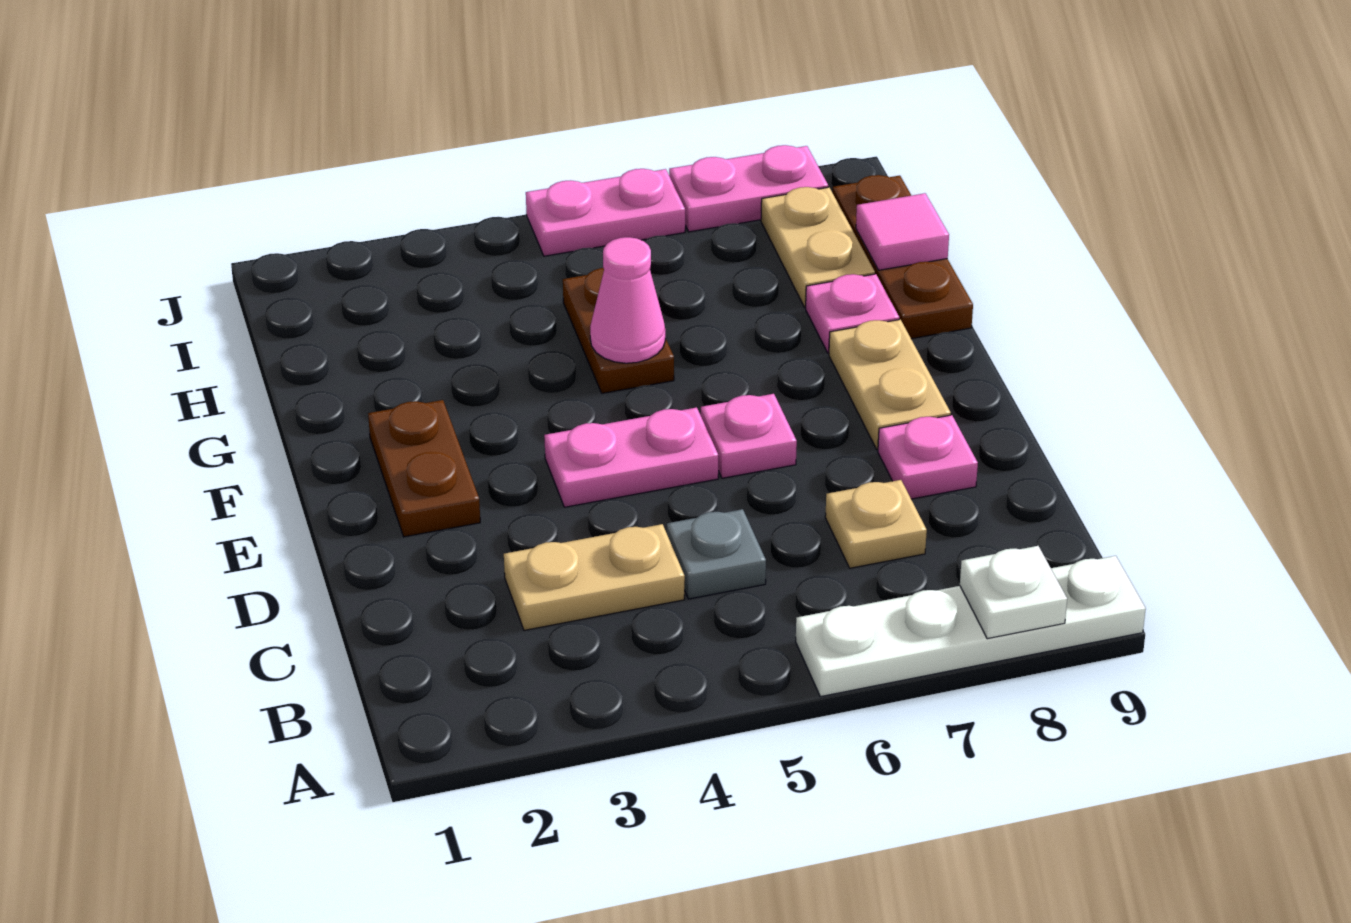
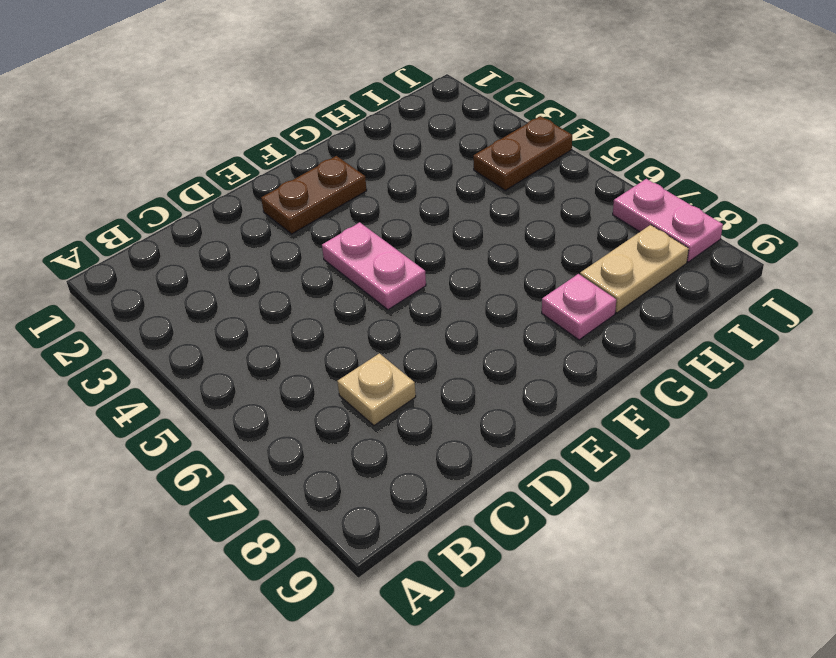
brown plate I4:J4 level 1 -> brown plate G5:H5 level 1
none -> white plate A6:A9 level 1
none -> tan plate C3:C4 level 1
none -> grey plate C5 level 1

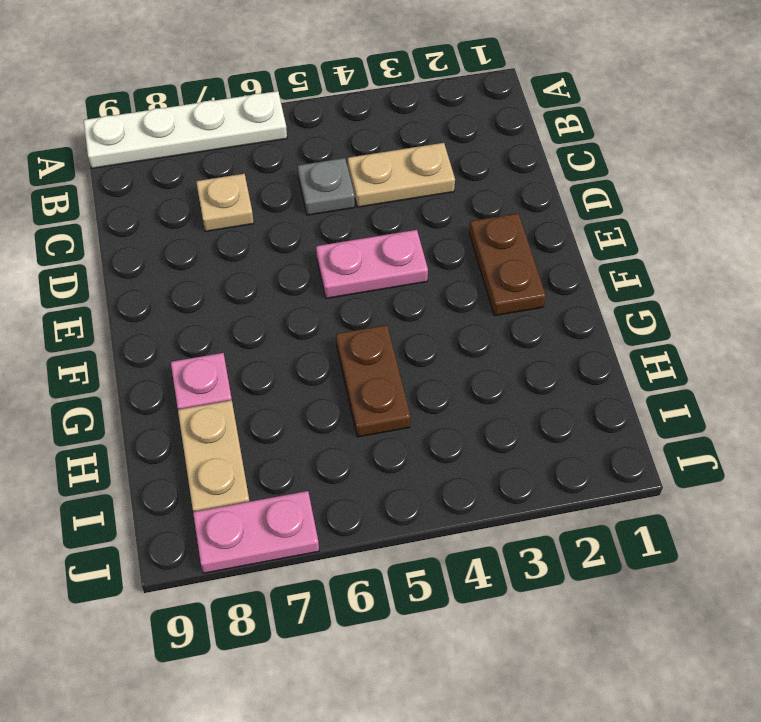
none -> pink plate D8 level 1
none -> pink plate E6 level 1
none -> tan plate E8:F8 level 1

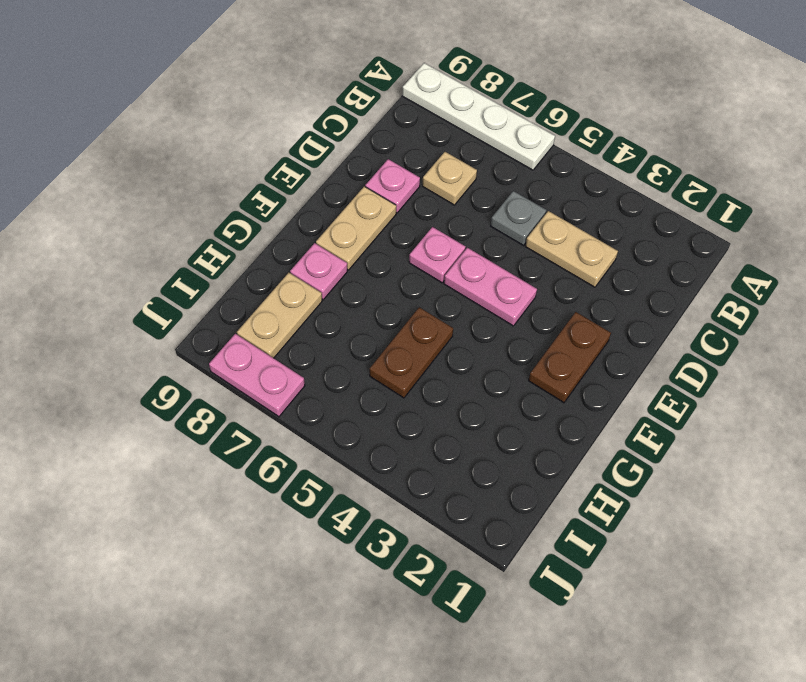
none -> brown plate G9:I9 level 1
none -> pink plate J5:J6 level 1
none -> white plate A8 level 2

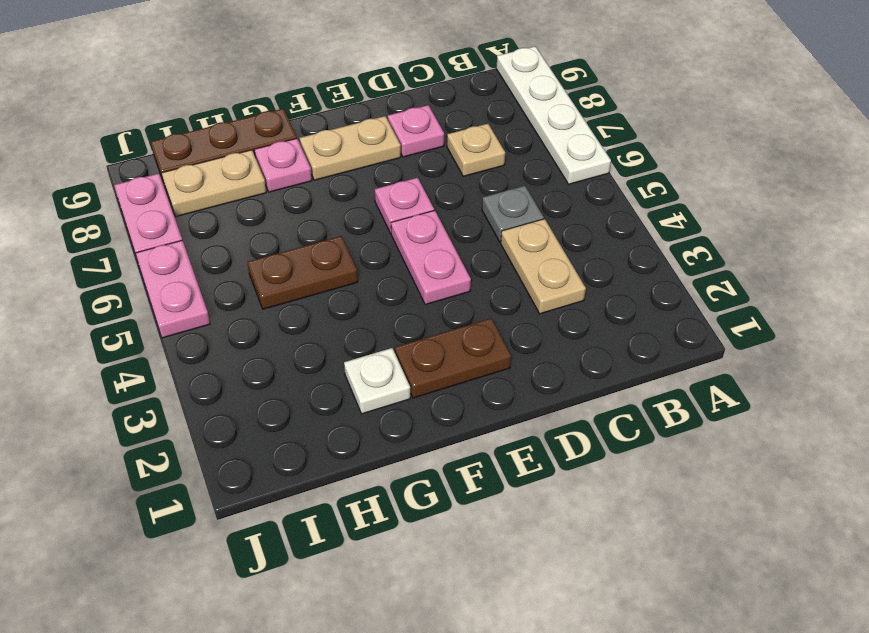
white plate G2 level 1 -> white plate A8 level 2
none -> pink cone G5 level 2
none -> pink tile H9 level 2

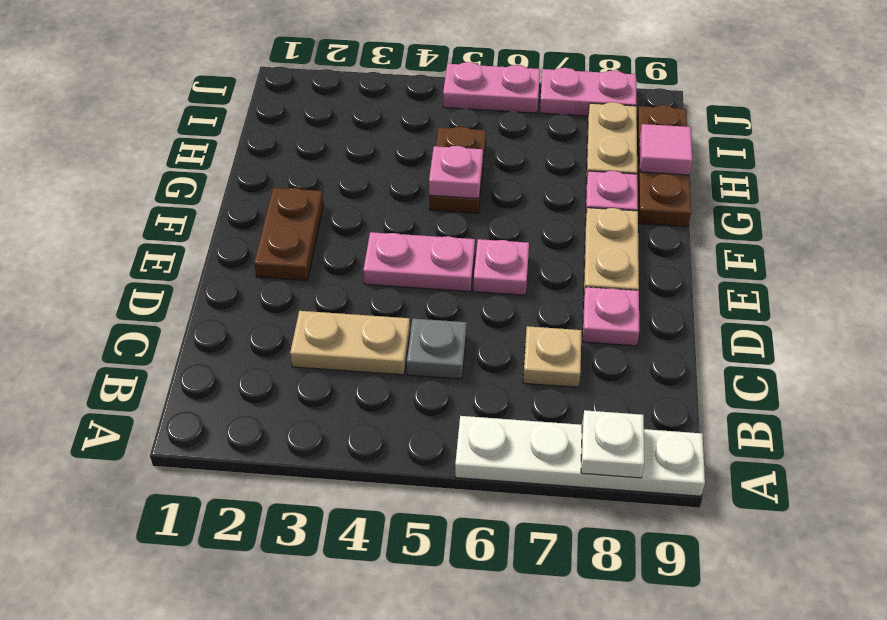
pink plate G5 level 2 -> pink cone G5 level 2

